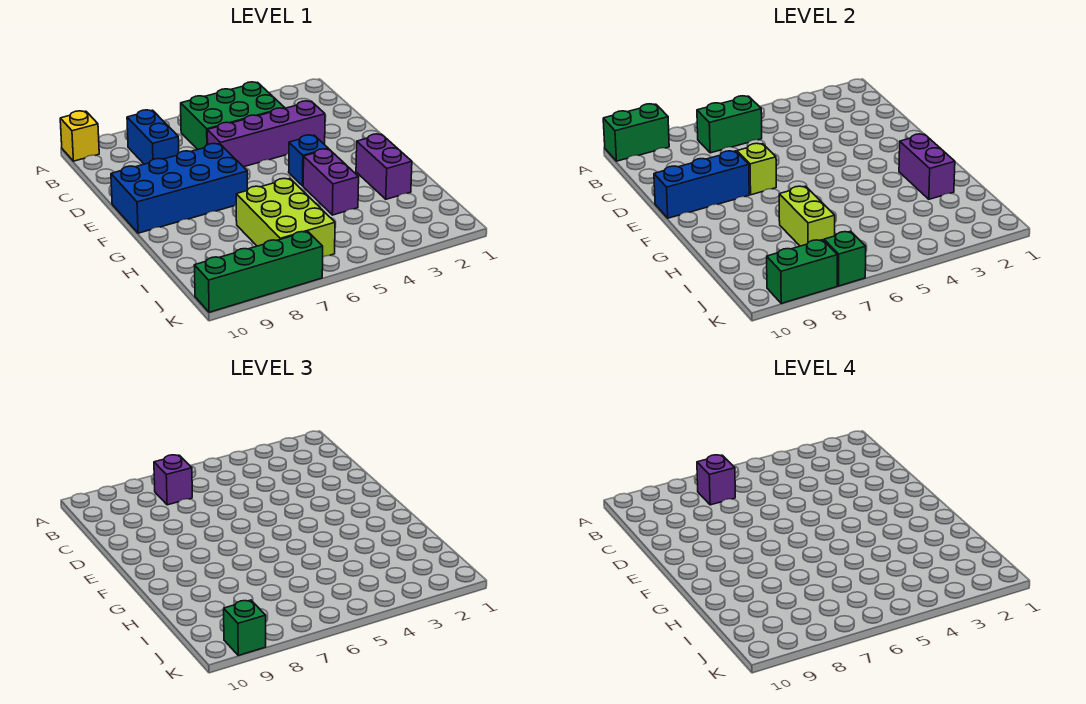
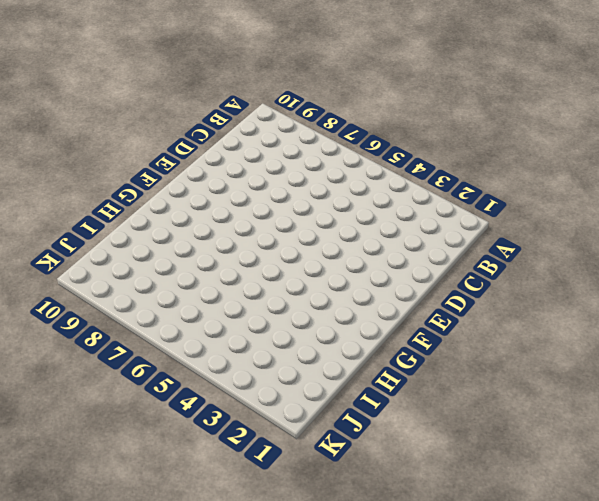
none -> yellow brick A10 level 1
none -> green brick B4:C6 level 1
none -> blue brick B8:C8 level 1

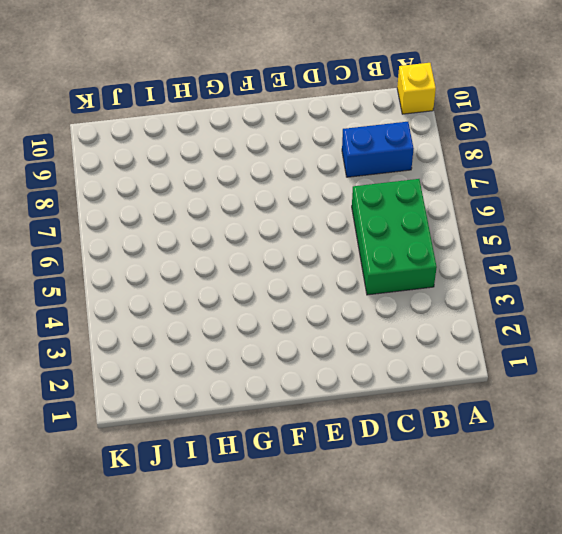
none -> purple brick D3:D6 level 1
none -> blue brick E7:F10 level 1
none -> blue brick F4 level 1

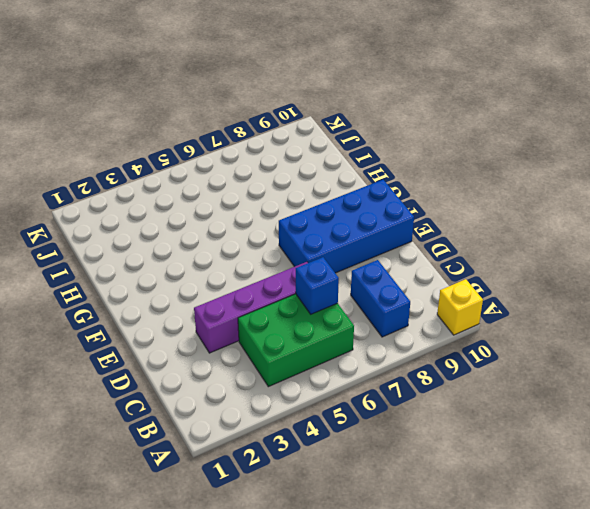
blue brick C6 level 2 -> blue brick F4 level 1
none -> purple brick G2:H2 level 1
none -> purple brick G4:H4 level 1
none -> lime brick H6:J7 level 1

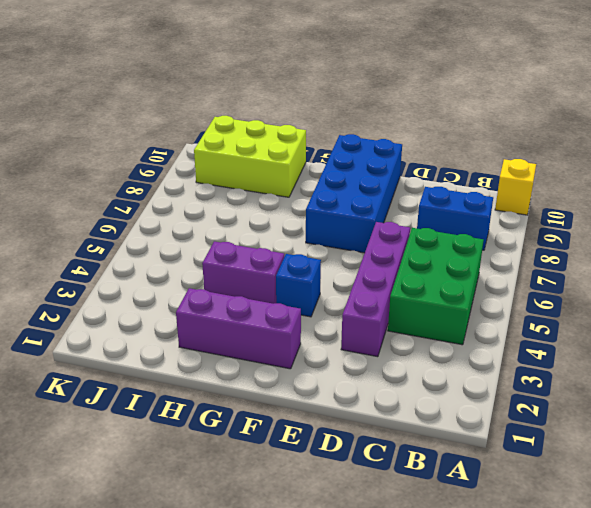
purple brick F2:H2 level 1 -> purple brick G2:H2 level 1
lime brick H9:J10 level 1 -> lime brick H6:J7 level 1
none -> green brick K7:K10 level 1
none -> green brick A9:A10 level 2
none -> green brick B6:B7 level 2

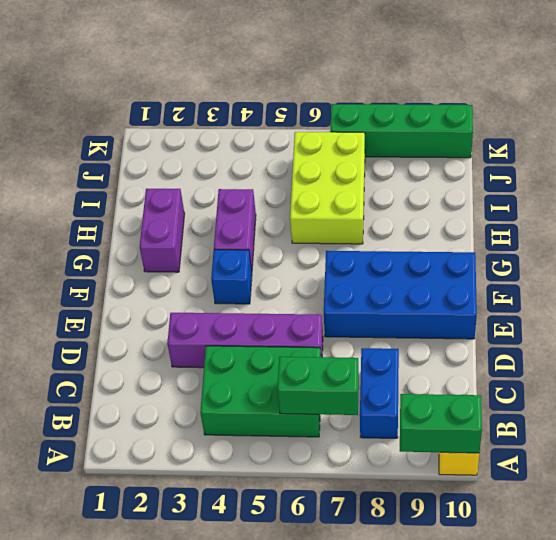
none -> lime brick E7 level 2
none -> blue brick E8:E10 level 2
none -> purple brick G2:H2 level 2

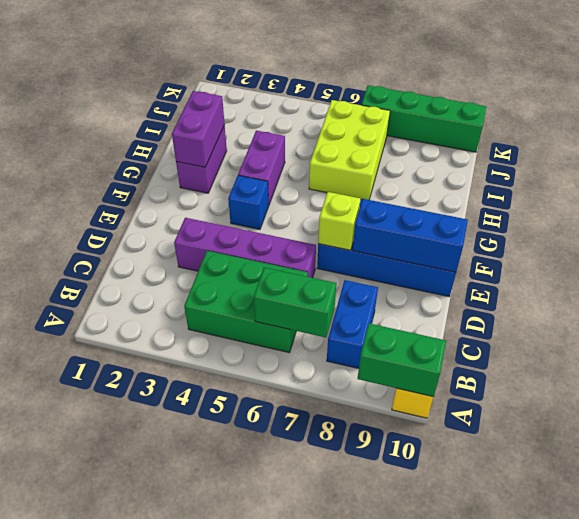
none -> lime brick H7:I7 level 2
none -> green brick K7 level 2
none -> green brick K8:K9 level 2

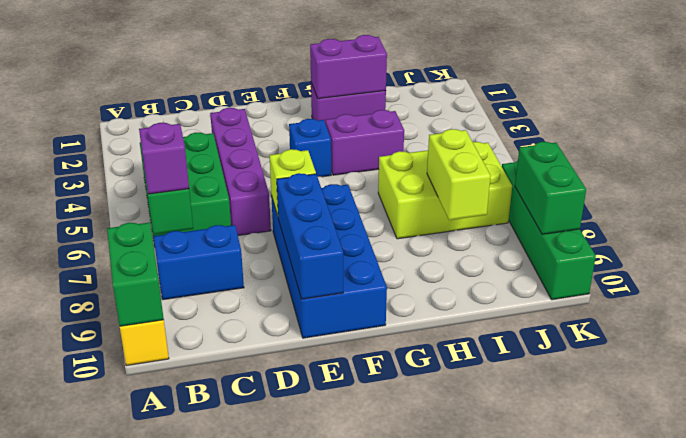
lime brick I7:I8 level 2 -> lime brick H7:I7 level 2
none -> green brick K7 level 2
none -> green brick K9 level 3
none -> purple brick B7 level 4

